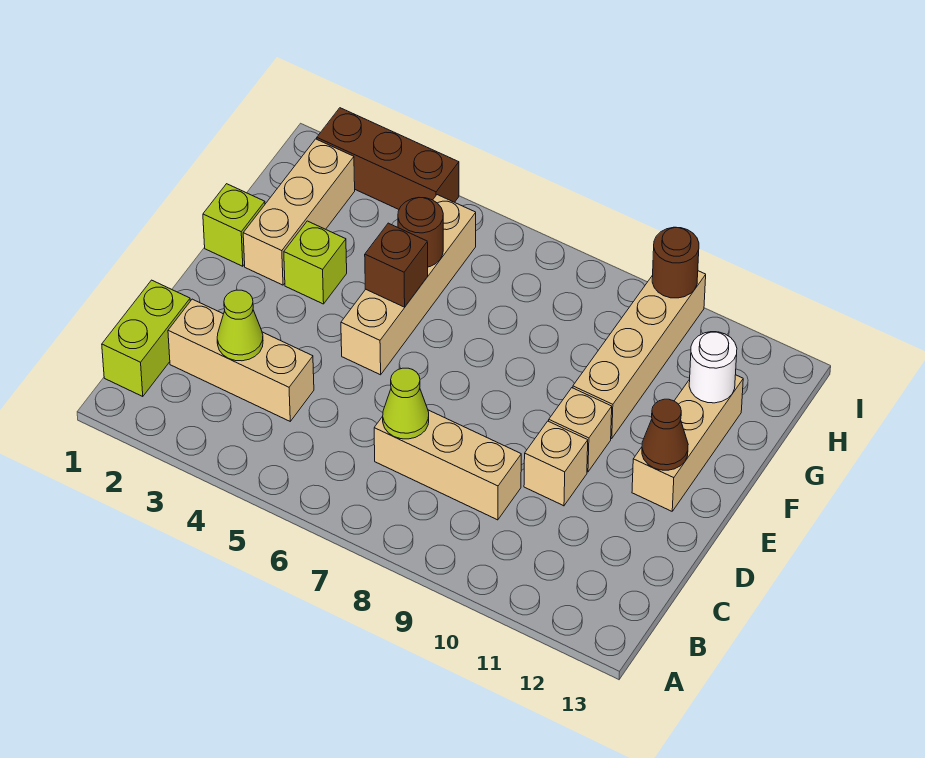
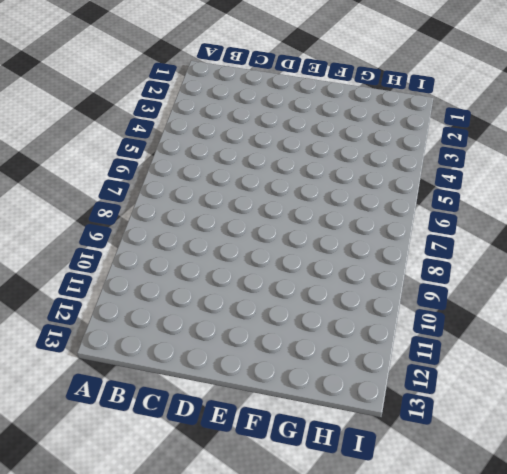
none -> lime brick B1:C1 level 1
none -> tan brick C2:C4 level 1
none -> tan brick C7:C9 level 1

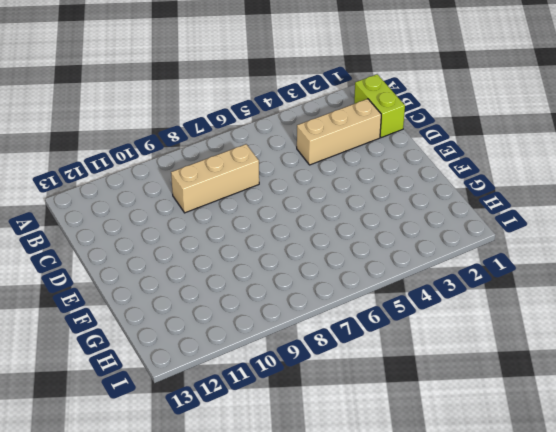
none -> tan brick D10 level 1
none -> tan brick E5:H5 level 1
none -> tan brick E10 level 1

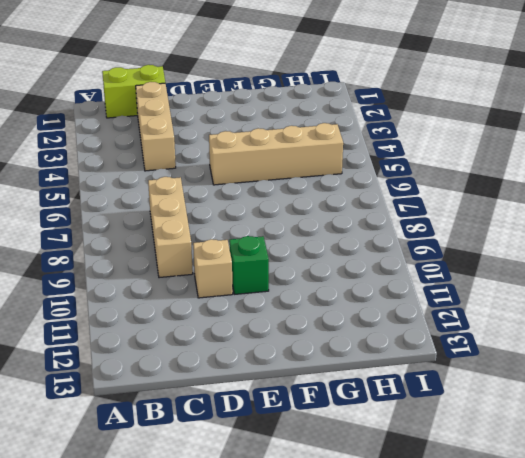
green brick E10 level 1 -> tan brick E10 level 1
none -> tan brick E12:G12 level 1
none -> lime brick F1 level 1
none -> tan brick F2:H2 level 1

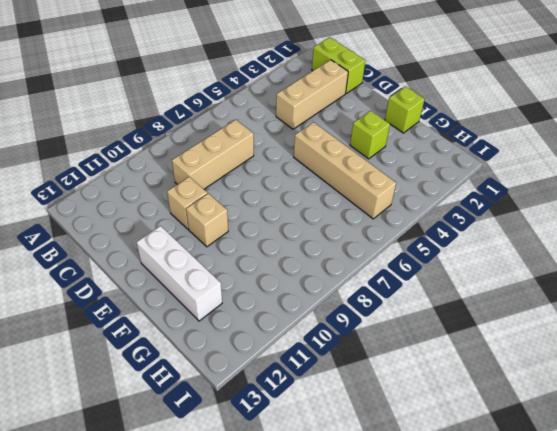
white brick E12:G12 level 1 -> tan brick E12:G12 level 1
none -> tan brick F2:H2 level 1
none -> tan brick F10:I10 level 1
none -> brown brick I2:I4 level 1

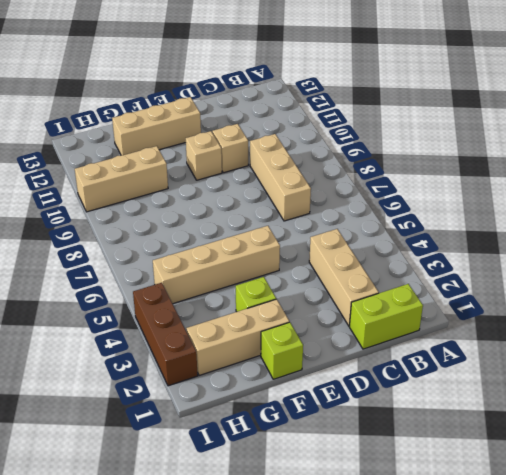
tan brick G10:I10 level 1 -> tan brick F10:I10 level 1
none -> lime cone C3 level 2
none -> lime cone C7 level 2
none -> brown cone E12 level 2

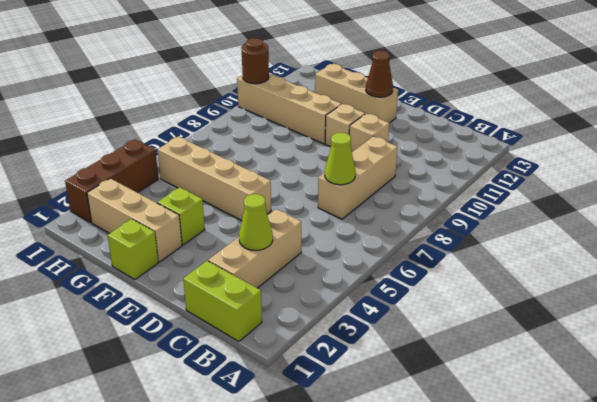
none -> brown brick F5 level 2
none -> brown round brick G5 level 2
none -> white round brick G12 level 2

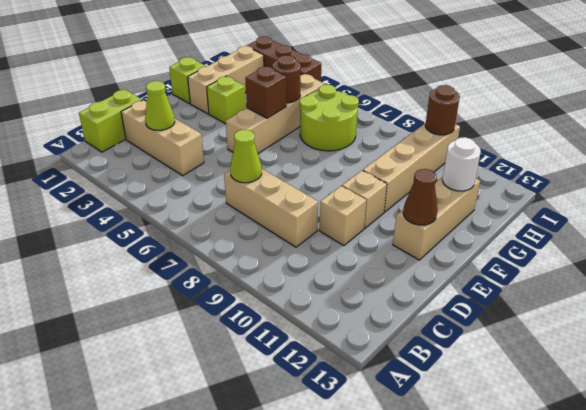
lime round brick G6:H7 level 1 -> none

